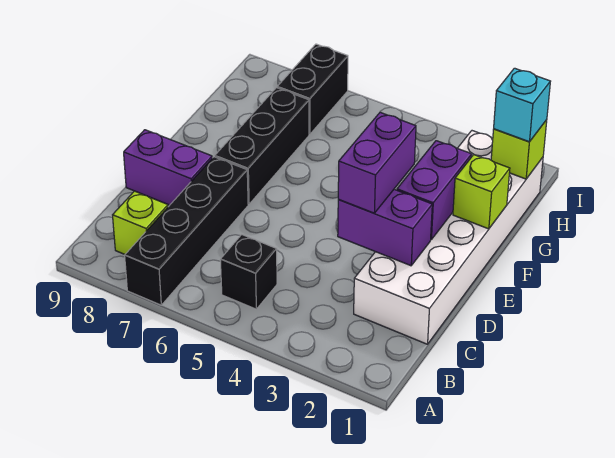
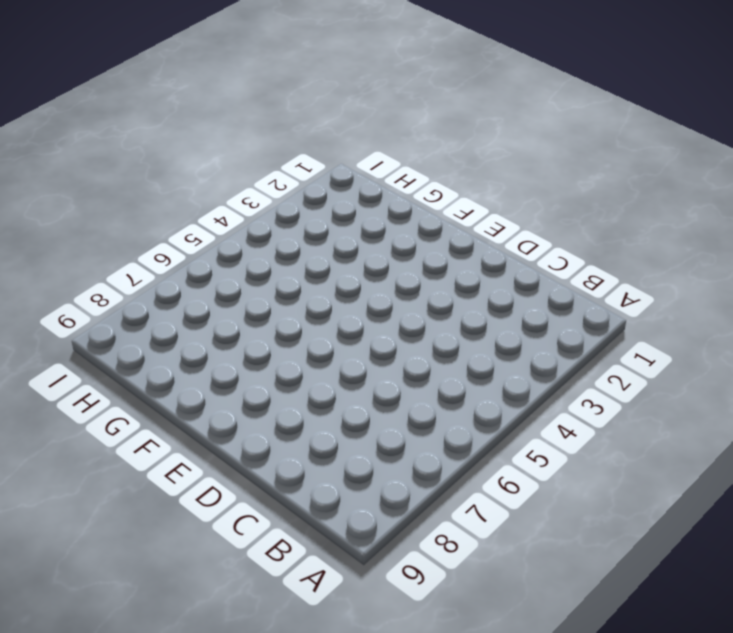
none -> black brick A7:D7 level 1
none -> black brick B5 level 1
none -> lime brick B8 level 1

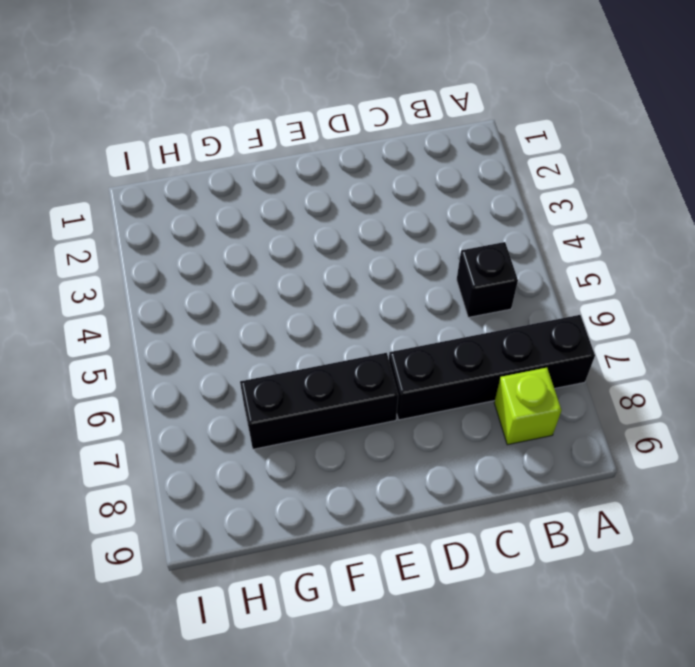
none -> white brick C1:H2 level 1
none -> purple brick D8:D9 level 1
none -> black brick H7:I7 level 1

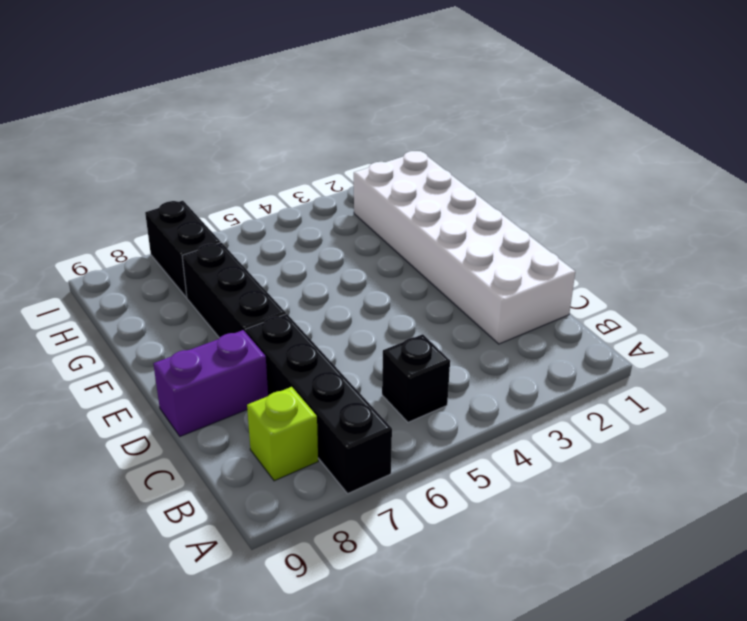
none -> purple brick D2:D3 level 2
none -> purple brick E2:F2 level 2
none -> lime brick F1 level 2

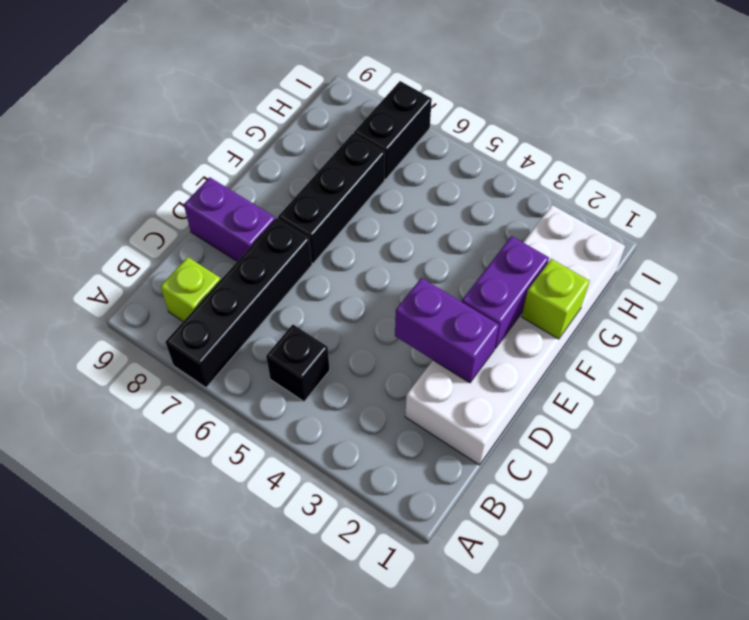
none -> lime brick H1 level 2
none -> purple brick D3:E3 level 3
none -> cyan brick H1 level 3

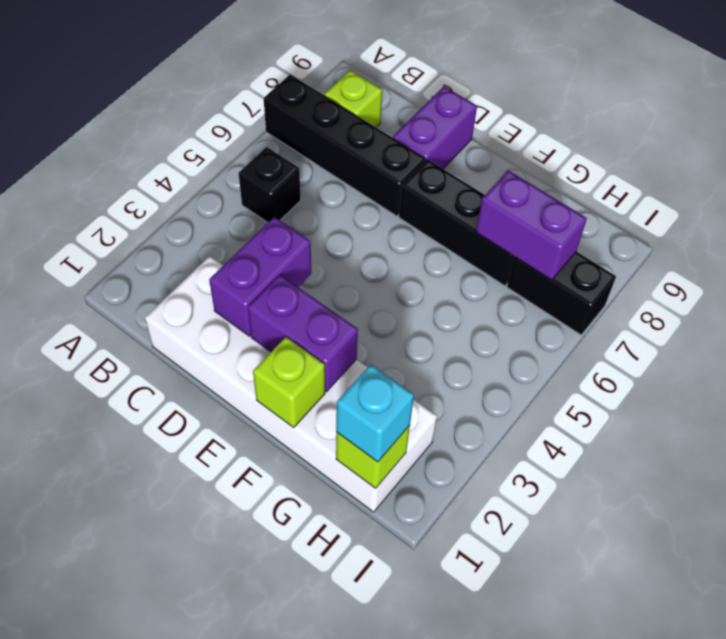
purple brick G7:H7 level 2 -> purple brick D3:E3 level 3

